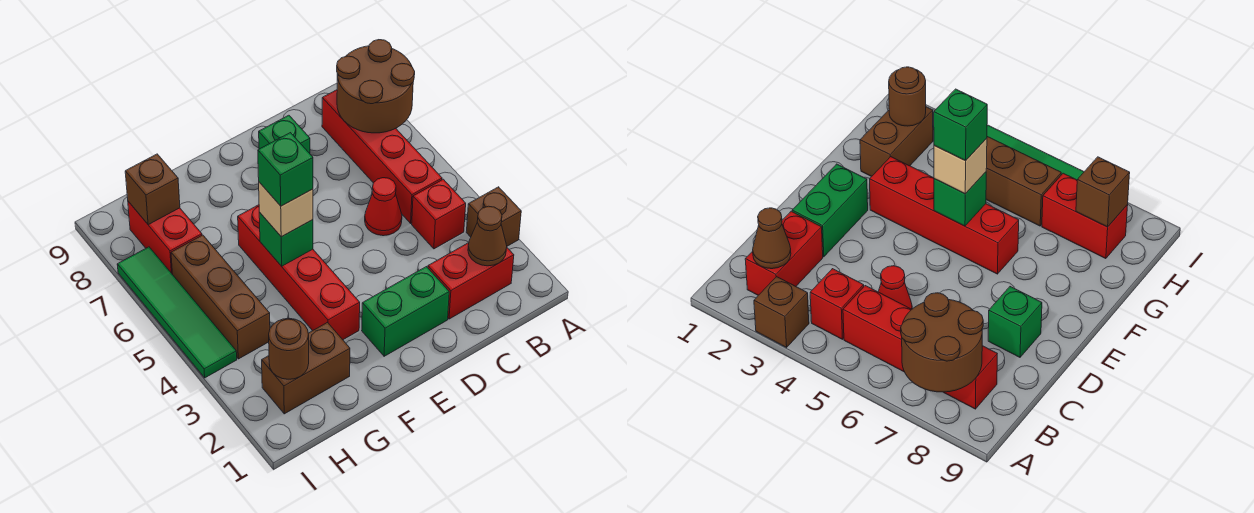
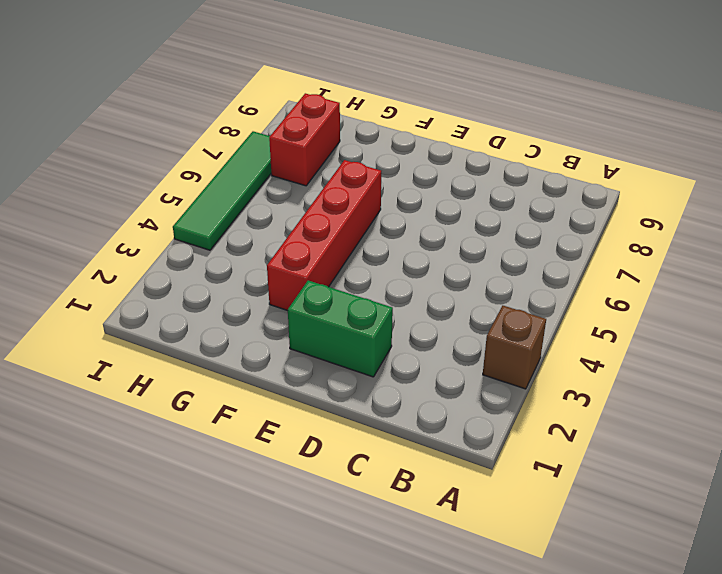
none -> red brick B2:C2 level 1
none -> red brick B4 level 1
none -> red brick B5:B8 level 1

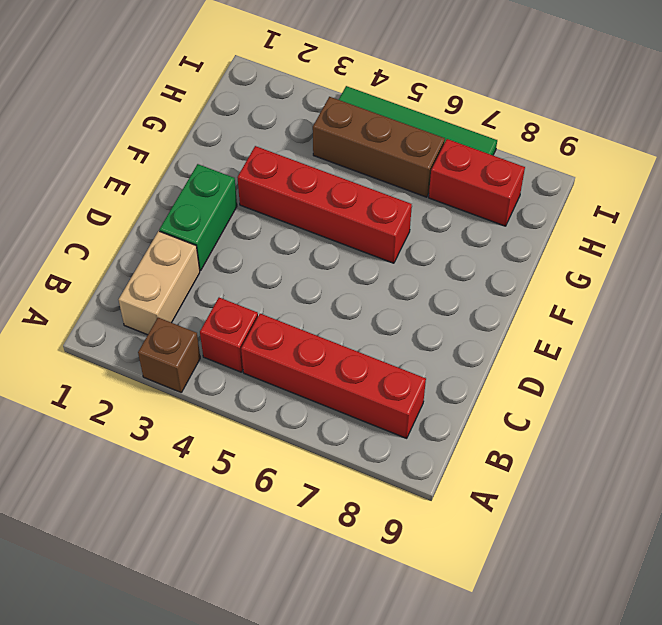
tan brick B2:C2 level 1 -> red brick B2:C2 level 1
none -> red cone C5 level 1
none -> green brick D8 level 1
none -> brown brick G2:H2 level 1

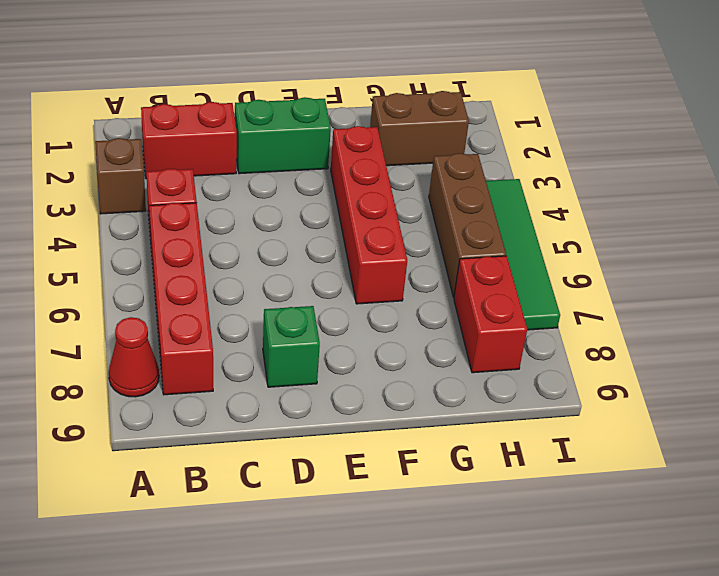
red cone A8 level 1 -> red cone C5 level 1
none -> brown round brick A7:B8 level 2
none -> brown cone B2 level 2
none -> green brick F5 level 2

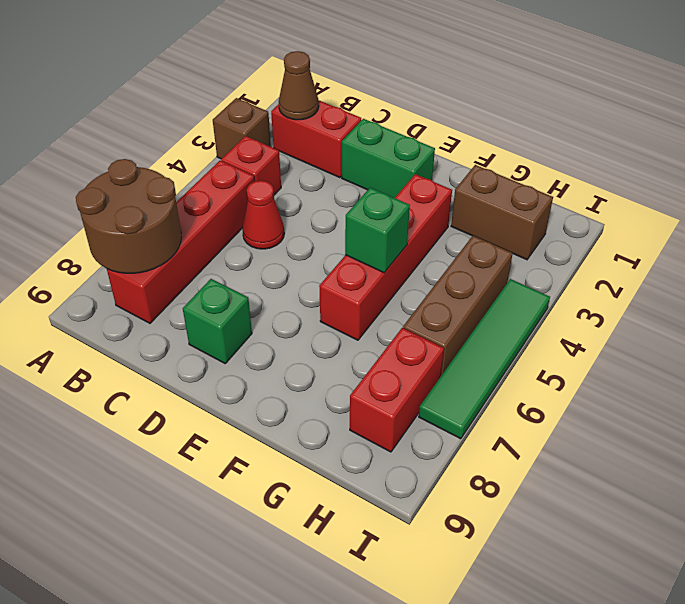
none -> brown round brick H2 level 2
none -> brown brick H8 level 2
none -> tan brick F5 level 3

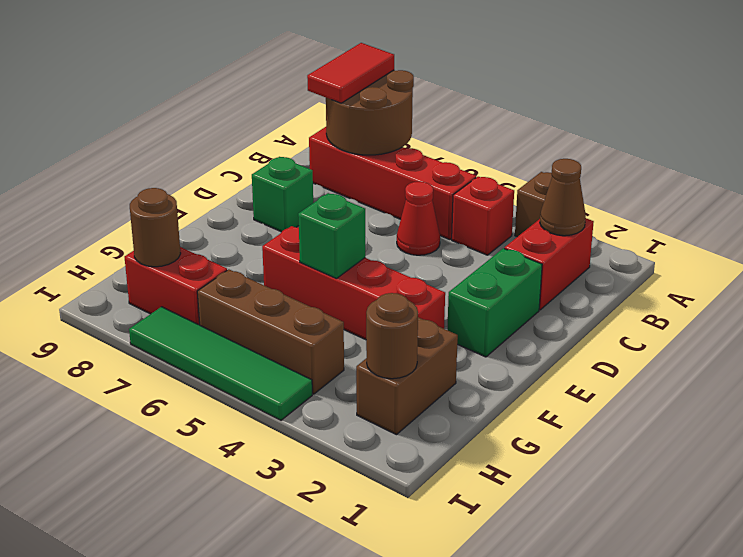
red tile A8:B8 level 3 -> none
brown round brick H8 level 2 -> brown brick H8 level 2
none -> tan brick F5 level 3
none -> green brick F5 level 4

